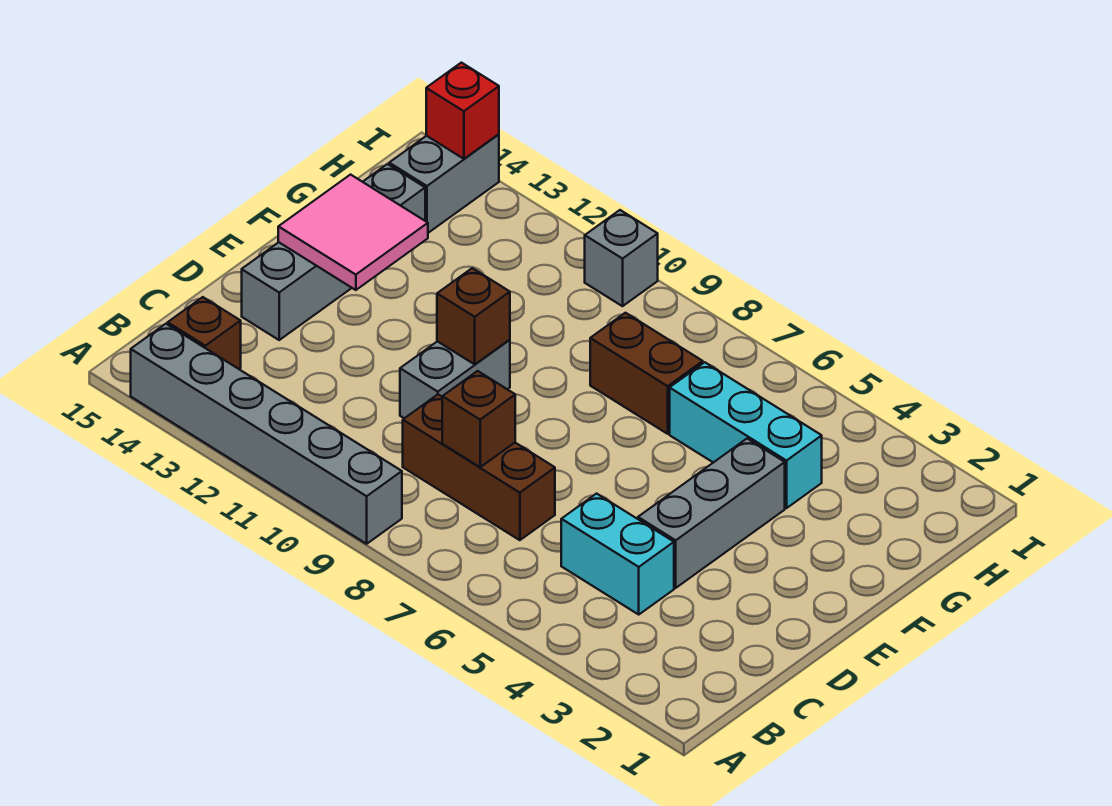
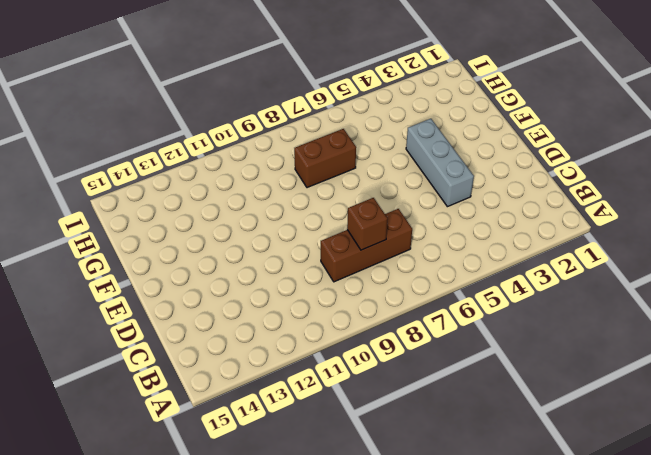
none -> grey brick A9:A14 level 1
none -> brown brick B14 level 1
none -> cyan brick C4:C5 level 1

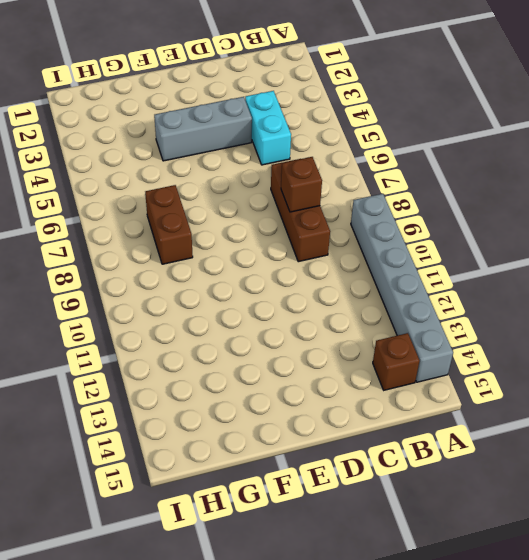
none -> grey brick D10:E10 level 1
none -> grey brick D14:G14 level 1
none -> cyan brick G4:G6 level 1

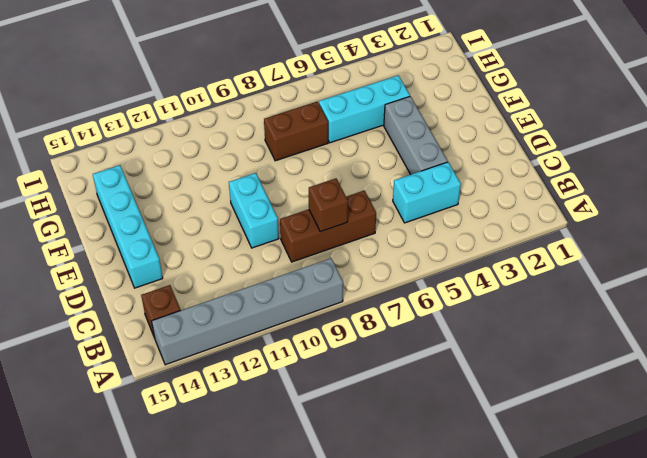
cyan brick D10:E10 level 1 -> grey brick D10:E10 level 1
cyan brick D14:G14 level 1 -> grey brick D14:G14 level 1
none -> grey brick H14:I14 level 1
none -> grey brick I10 level 1
none -> brown brick E10 level 2

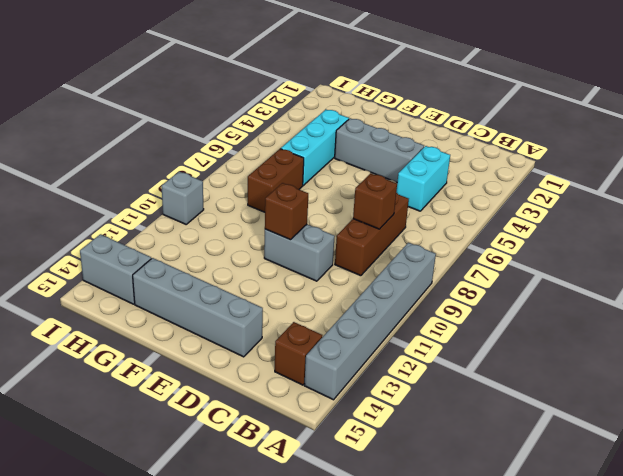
none -> pink tile E13:F14 level 2
none -> red brick I14 level 2

